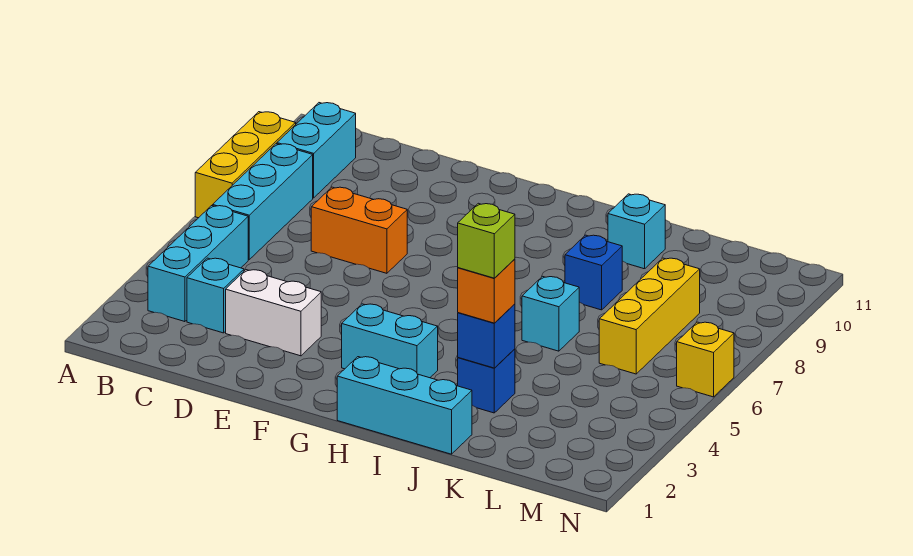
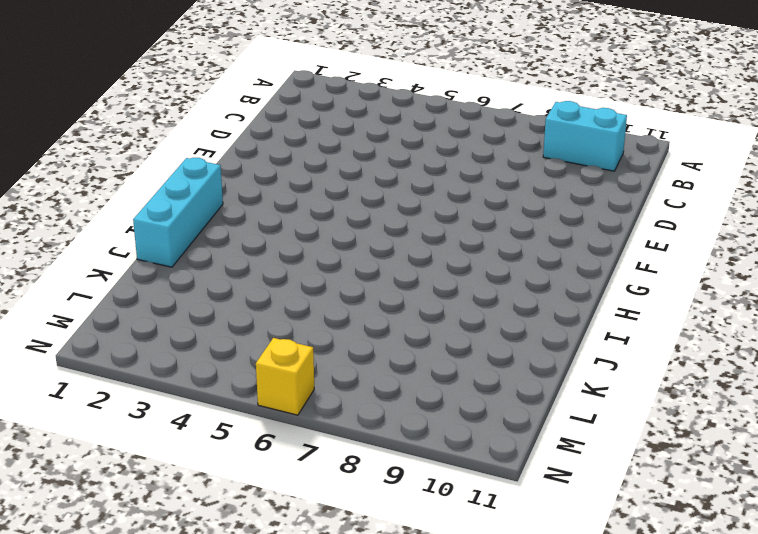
none -> yellow brick A7:A9 level 1
none -> cyan brick B3:B5 level 1
none -> cyan brick B6:B8 level 1

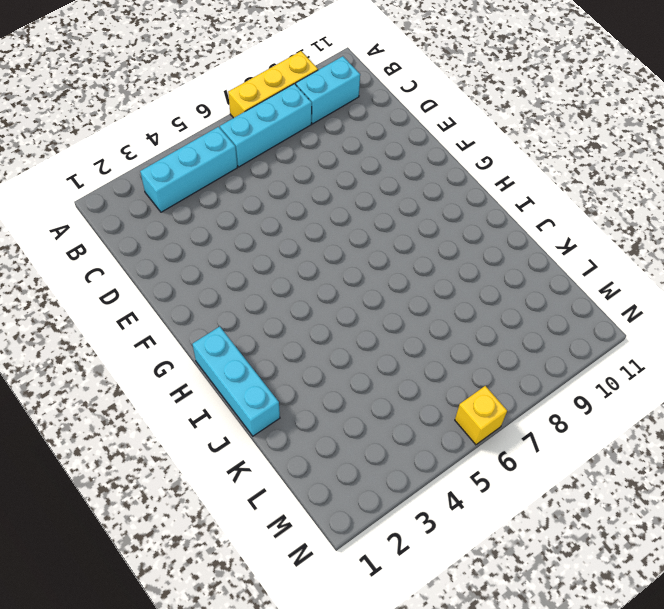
none -> cyan brick C3 level 1
none -> white brick D3:E3 level 1
none -> orange brick D7:E7 level 1

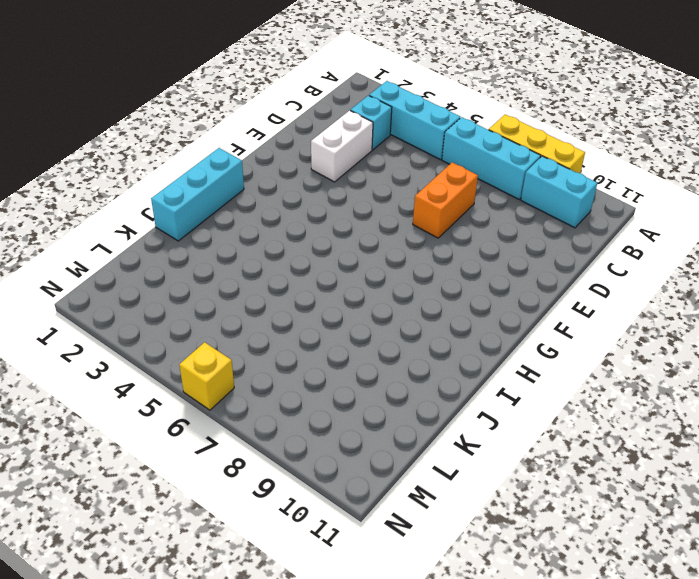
none -> cyan brick G3:H3 level 1
none -> blue brick J3 level 1
none -> cyan brick J6 level 1

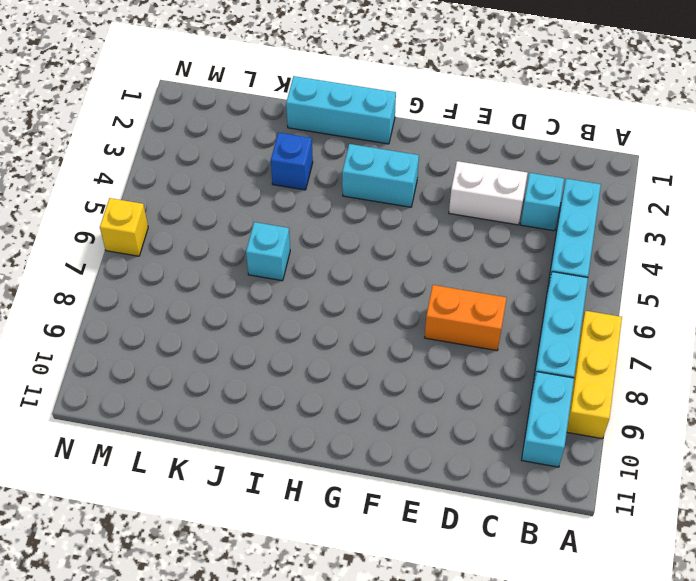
none -> blue brick J8 level 1
none -> cyan brick J10 level 1
none -> yellow brick L6:L8 level 1

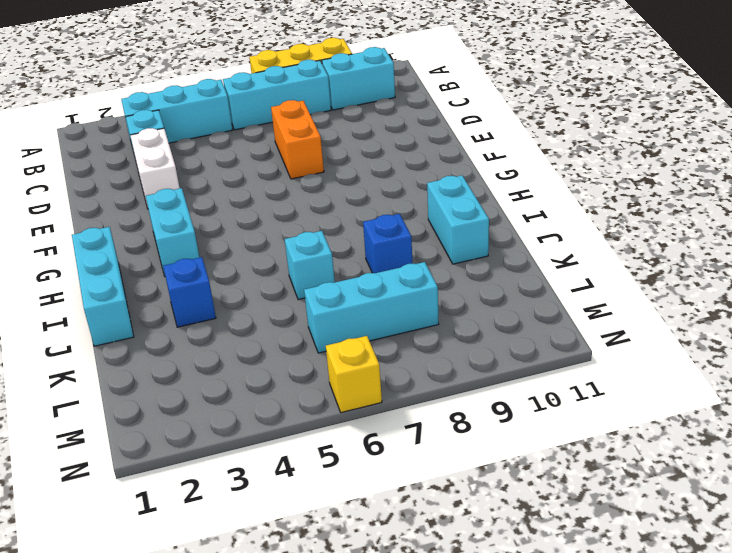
cyan brick I10:J10 level 1 -> cyan brick J10 level 1
cyan brick L6:L8 level 1 -> yellow brick L6:L8 level 1
none -> blue brick J3 level 2
none -> orange brick J3 level 3
none -> lime brick J3 level 4

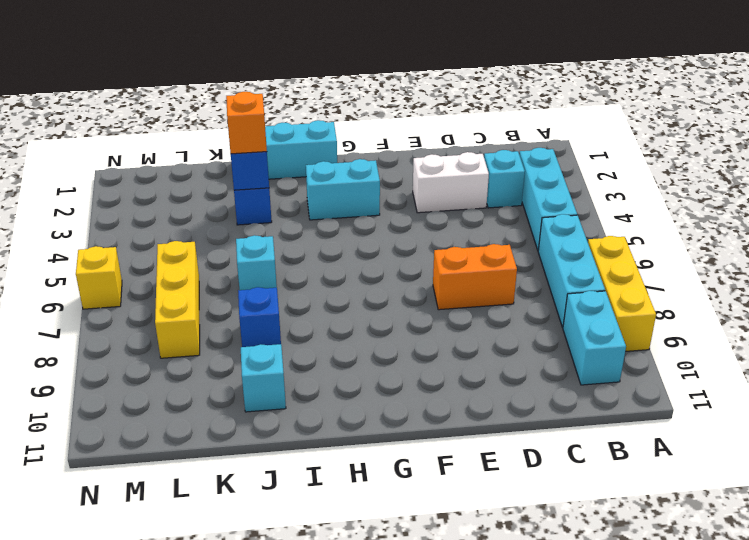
none -> lime brick J3 level 4

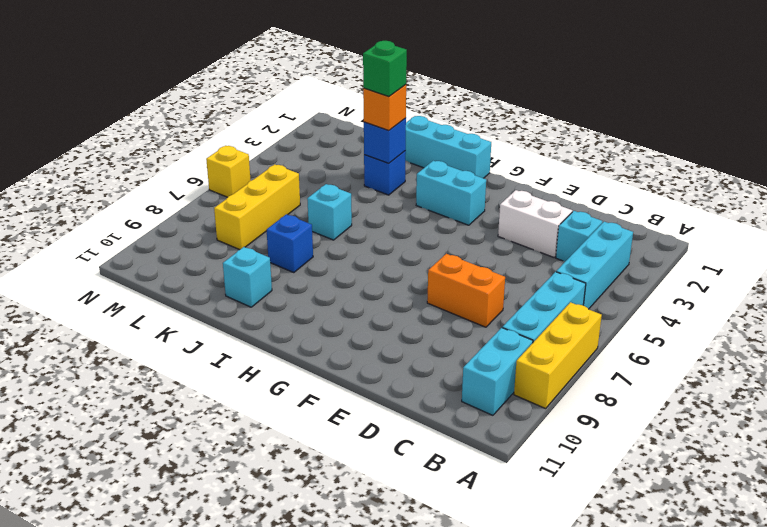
green brick J3 level 4 -> lime brick J3 level 4

